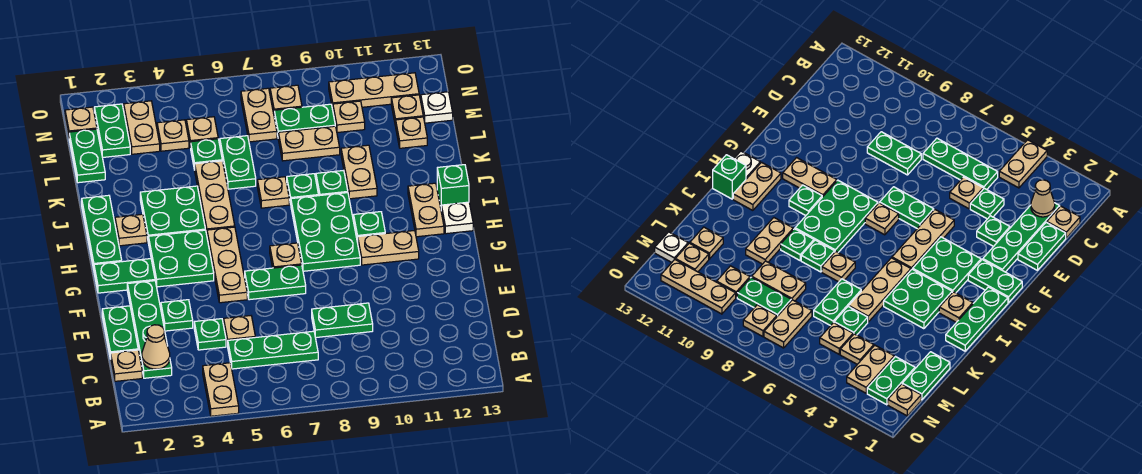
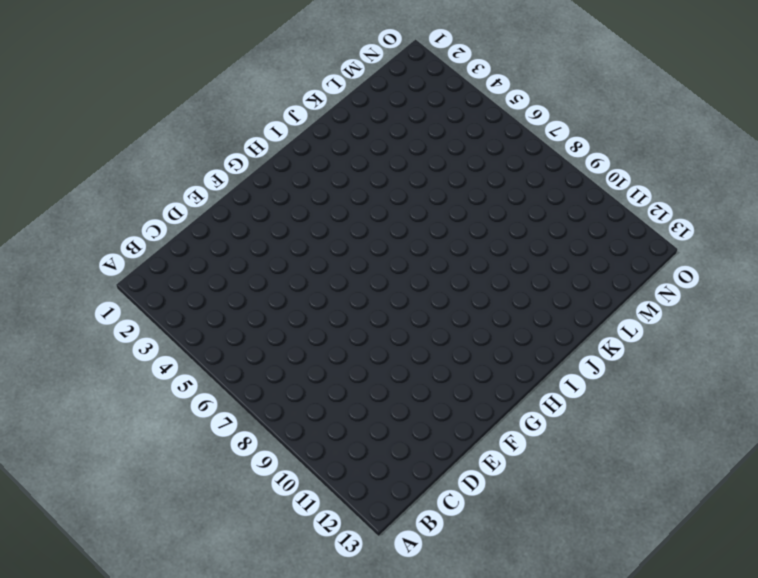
none -> tan plate A4:B4 level 1
none -> tan plate C1 level 1
none -> green plate C2:F2 level 1
none -> green plate C5:C7 level 1

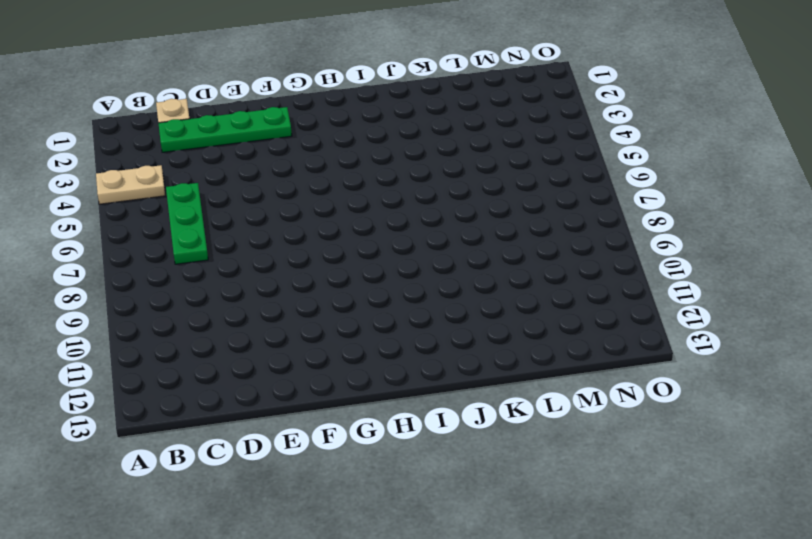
none -> green plate D1:E1 level 1
none -> green plate D4 level 1
none -> tan plate D5 level 1
none -> green plate D8:D9 level 1

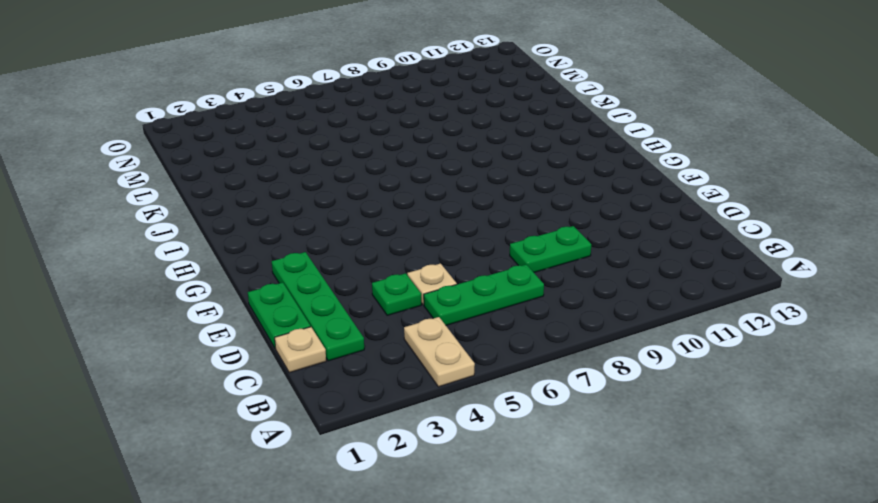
none -> green plate E3 level 1
none -> tan plate F5:H5 level 1
none -> green plate F6:F7 level 1
none -> green plate G1:G2 level 1

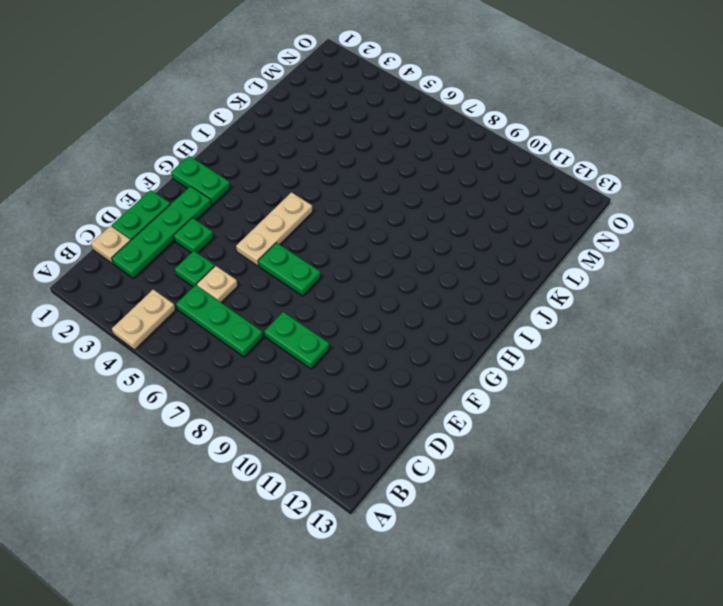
none -> green plate G3:H4 level 1
none -> tan plate G7 level 1
none -> green plate G8:I9 level 1
none -> tan plate G10:G11 level 1

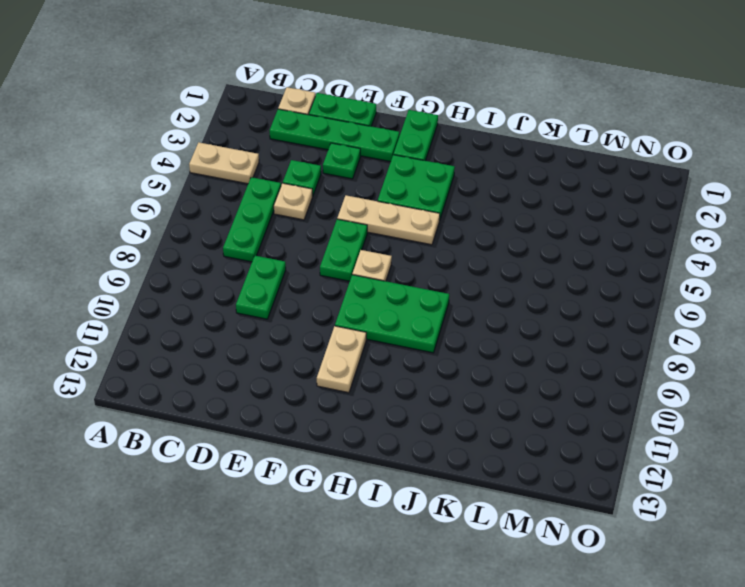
none -> green plate H1:J1 level 1
none -> green plate H10 level 1
none -> tan plate H12:I12 level 1
none -> white plate H13 level 1

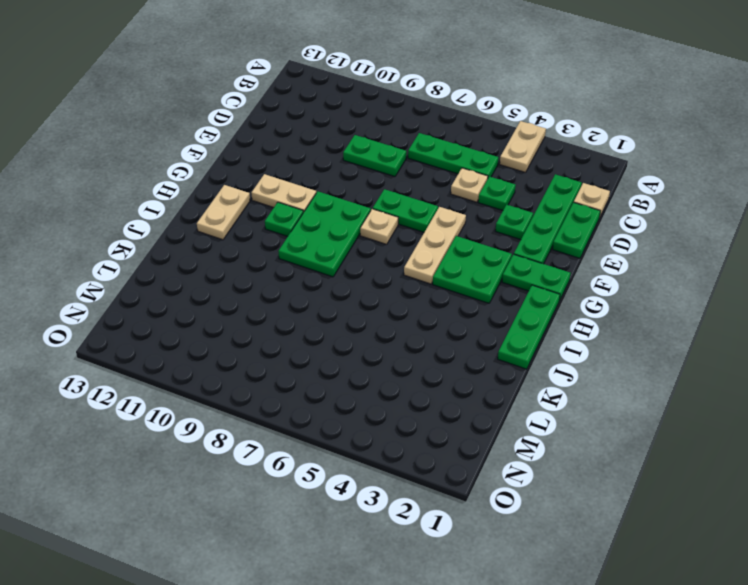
none -> white plate H13 level 1
none -> tan plate I2 level 1
none -> green plate I3:J4 level 1
none -> tan plate I5:K5 level 1

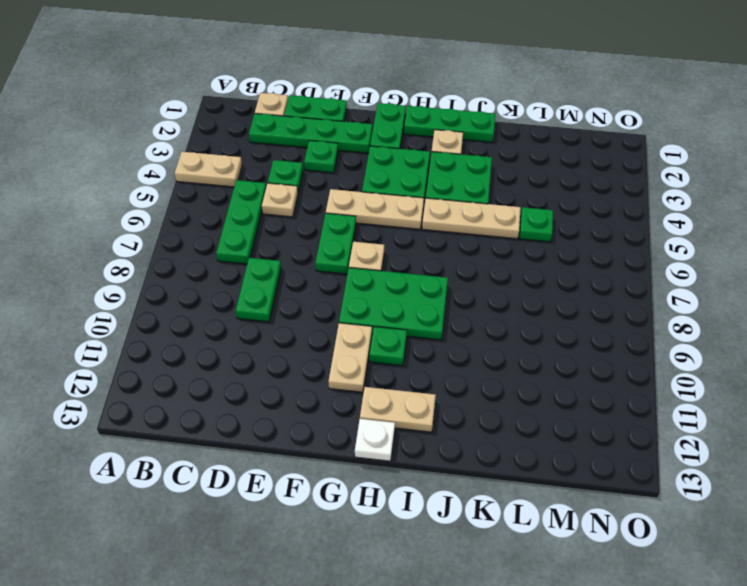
none -> green brick I13 level 1
none -> tan plate J7 level 1
none -> green plate J8 level 1
none -> green plate J9 level 1

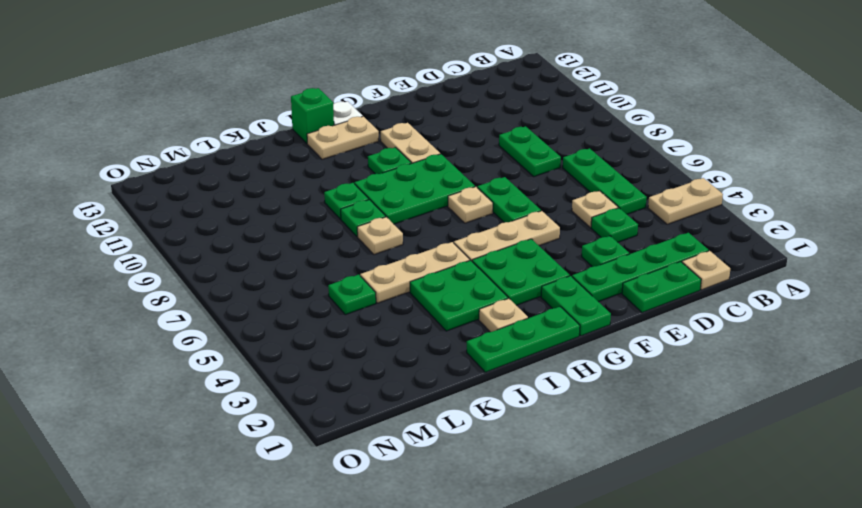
none -> tan plate J10:K10 level 1
none -> green plate K6:L6 level 1
none -> green plate L1:M1 level 1
none -> tan plate L8:L9 level 1

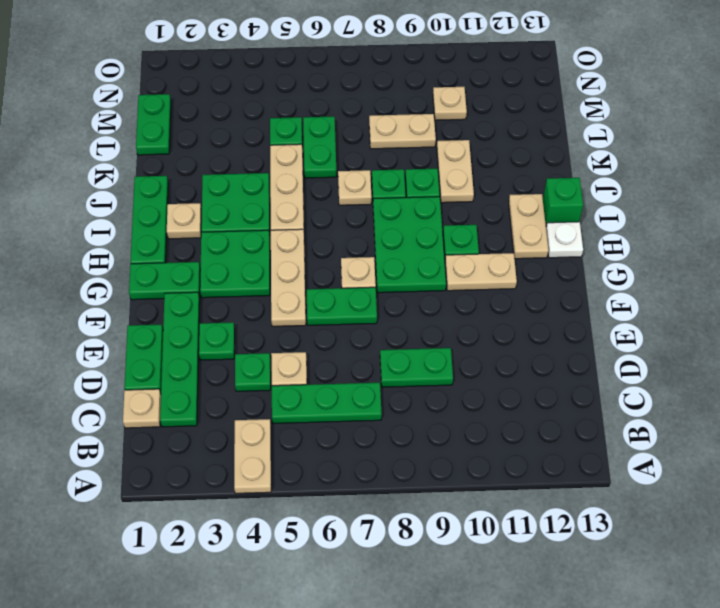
none -> tan plate L12 level 1
none -> green plate M2:N2 level 1
none -> tan plate M3:N3 level 1
none -> tan plate M4 level 1

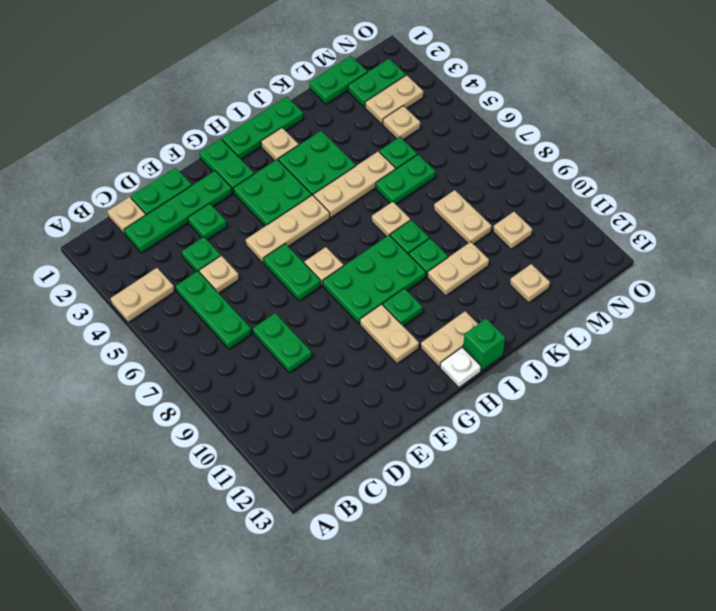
none -> tan plate M5 level 1
none -> tan plate M7:N7 level 1
none -> green plate M8:M9 level 1
none -> tan plate M12 level 1

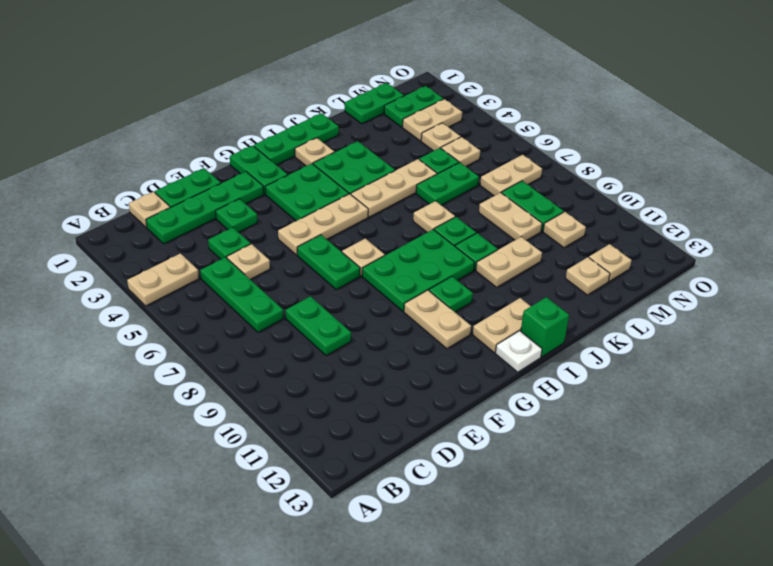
none -> white plate M13 level 1
none -> tan plate N1 level 1
none -> tan plate N8 level 1
none -> tan plate N10:N12 level 1

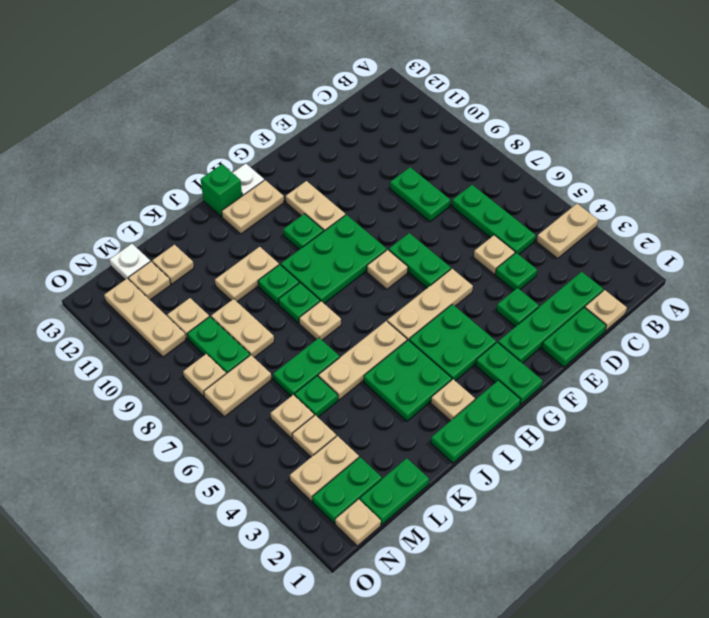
none -> tan cone C2 level 2

